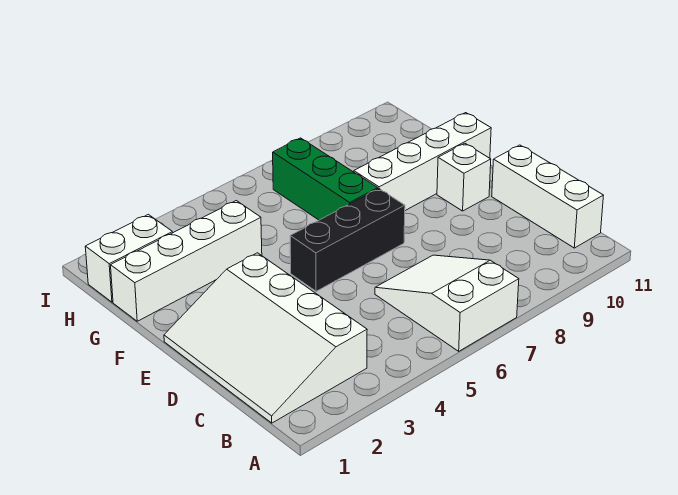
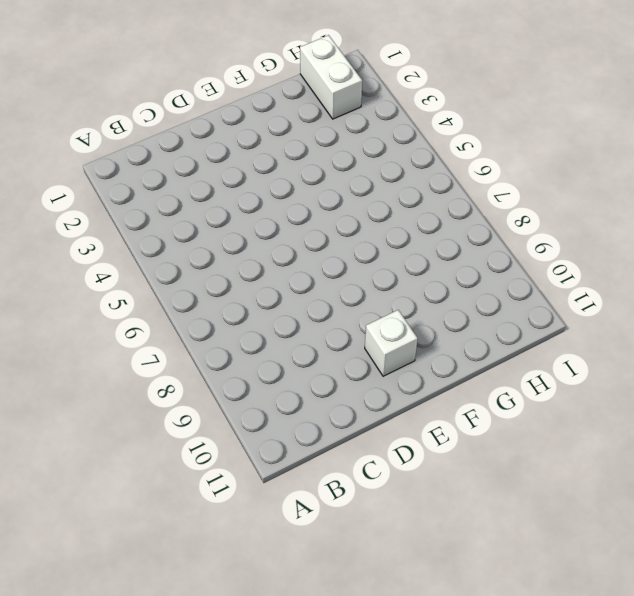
none -> white slope A6:C7 level 1 top A
none -> white slope B1:E3 level 1 top 3

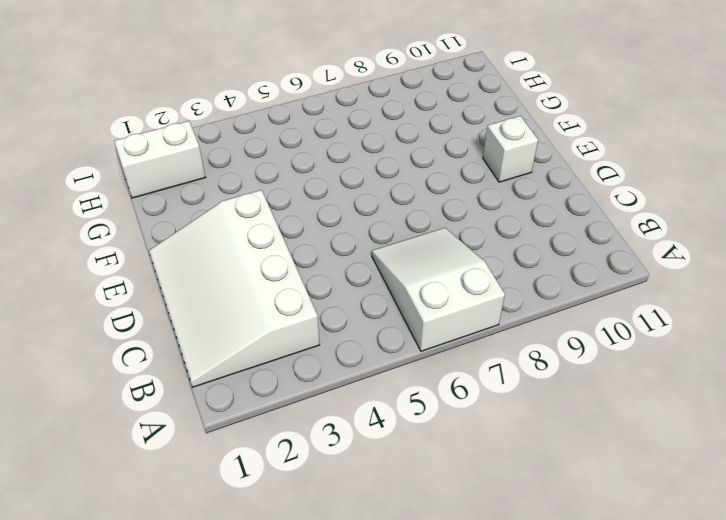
none -> white brick B11:D11 level 1
none -> black brick E5:E7 level 1

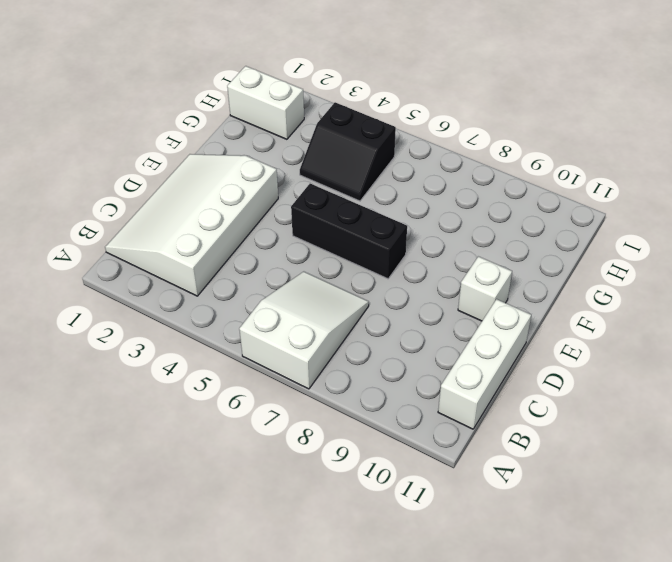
black slope G4:H5 level 1 top H -> white brick G1:G4 level 1
none -> green brick F7:H7 level 1
none -> white brick F8:F11 level 1

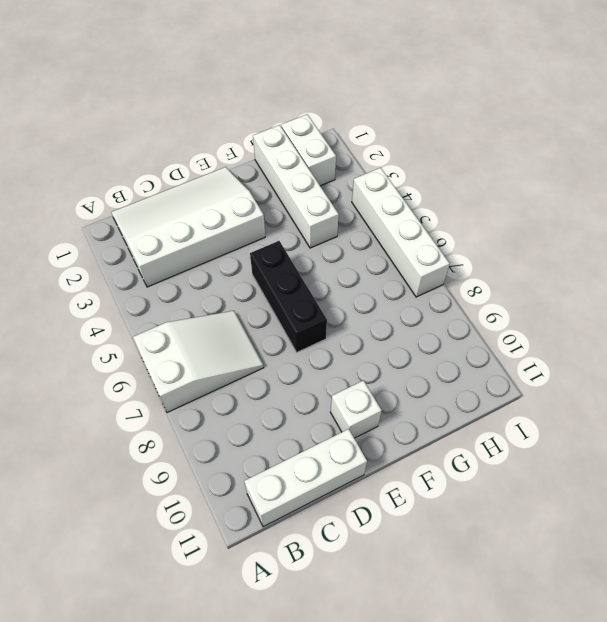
white brick I4:I7 level 1 -> white brick F8:F11 level 1
none -> green brick F7:H7 level 1

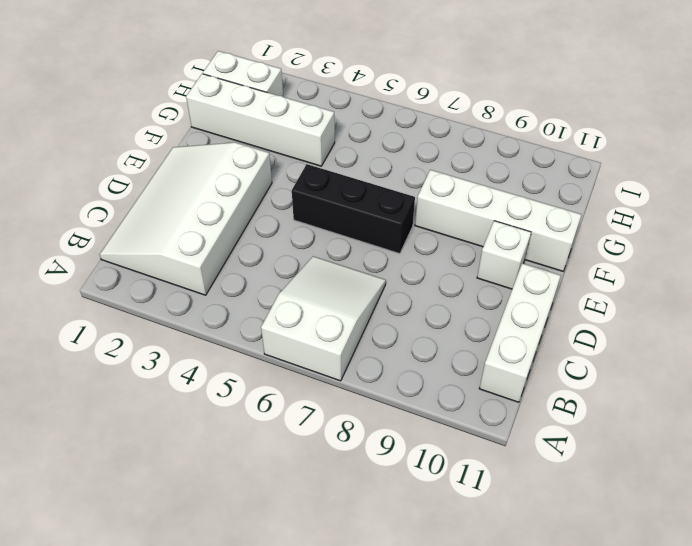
none -> green brick F7:H7 level 1

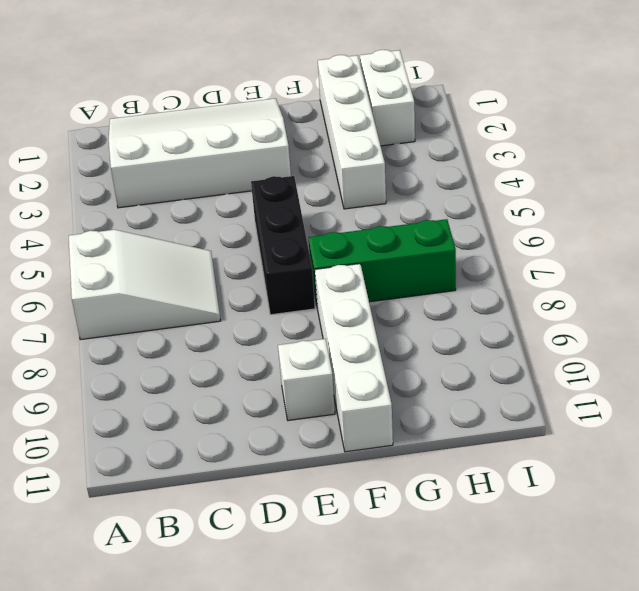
none -> white brick B11:D11 level 1

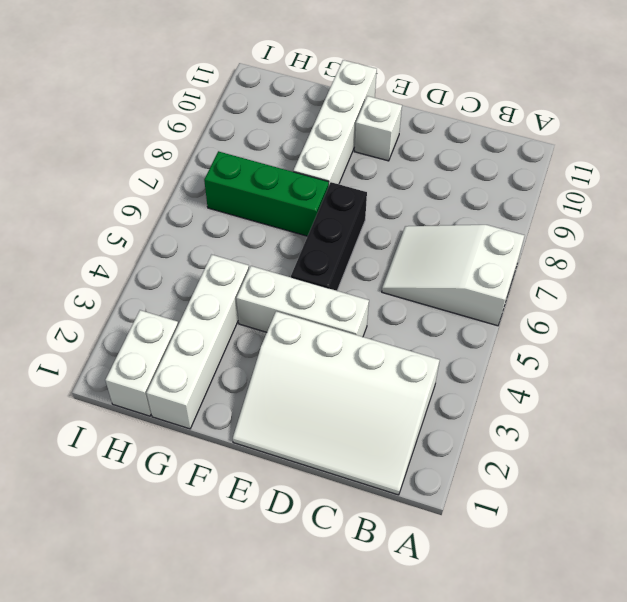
white brick D4:F4 level 1 -> white brick B11:D11 level 1

